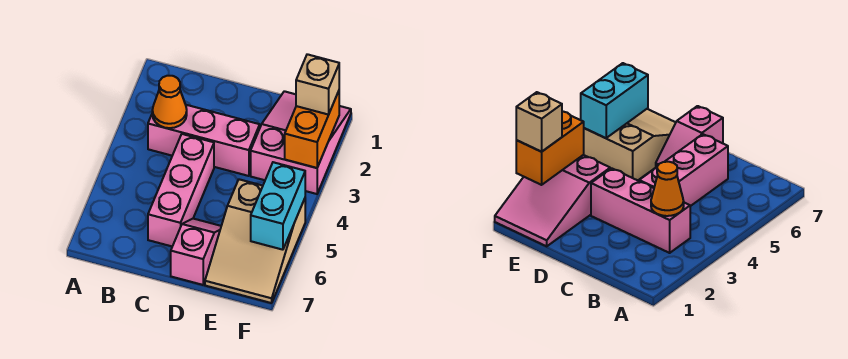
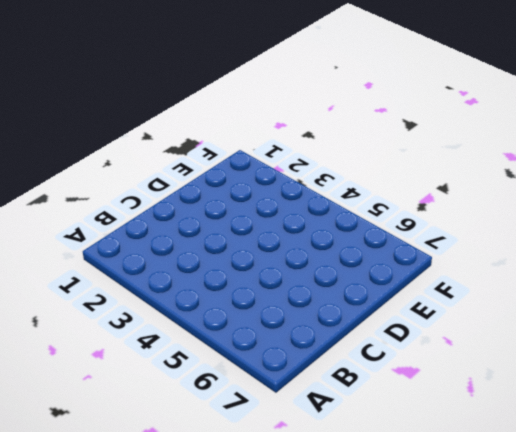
none -> pink brick B3:D3 level 1
none -> pink brick C4:C6 level 1

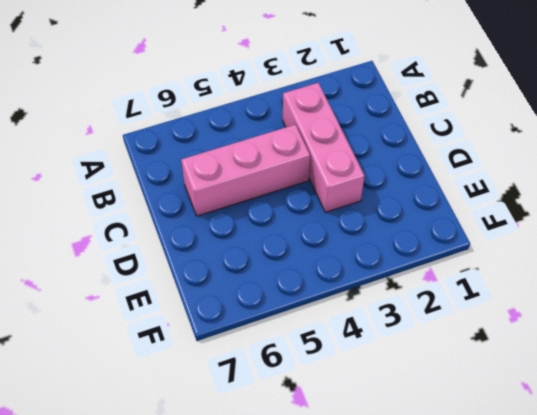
none -> pink slope D6:D7 level 1 top 7
none -> pink slope E1:F3 level 1 top 3

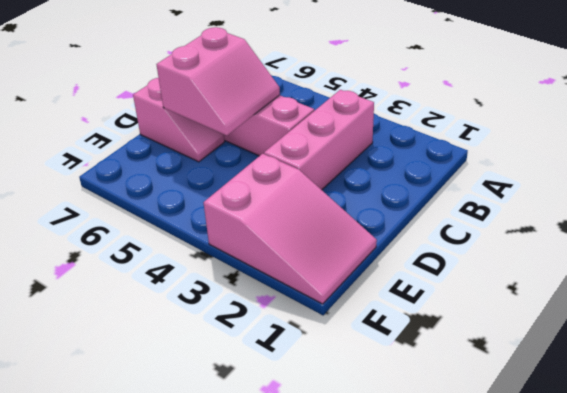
pink slope C5:D6 level 2 top 6 -> none
none -> tan slope E5:F7 level 1 top 5
none -> orange cone B3 level 2

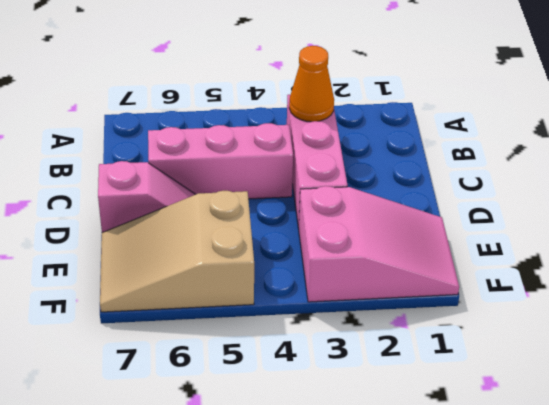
none -> orange brick F2:F3 level 2
none -> cyan brick F5:F6 level 2

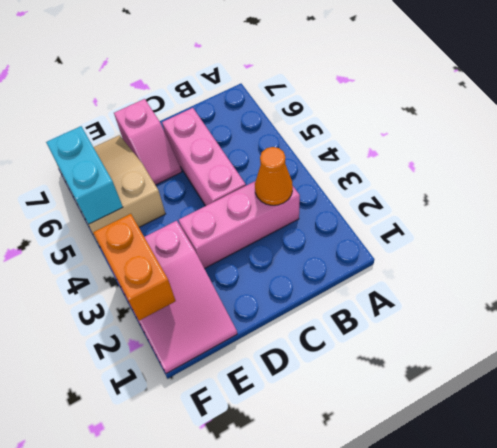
none -> tan brick F2 level 3

